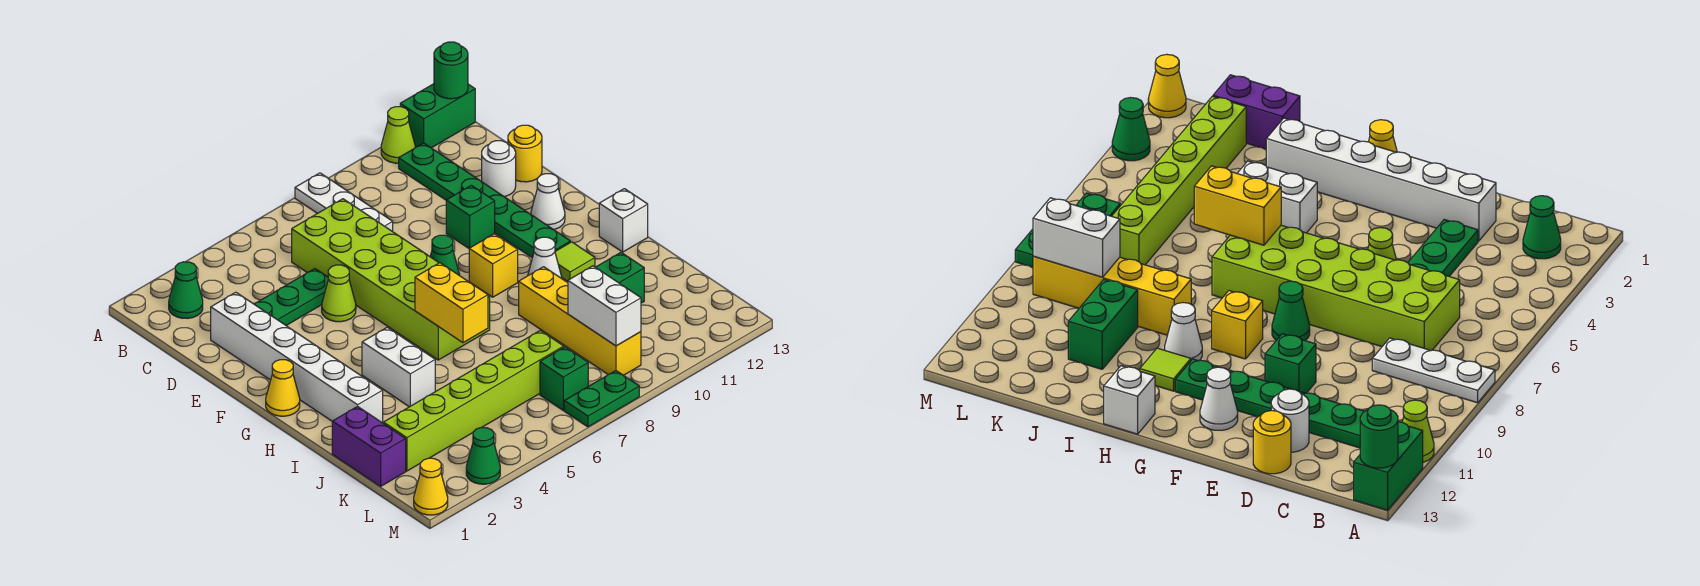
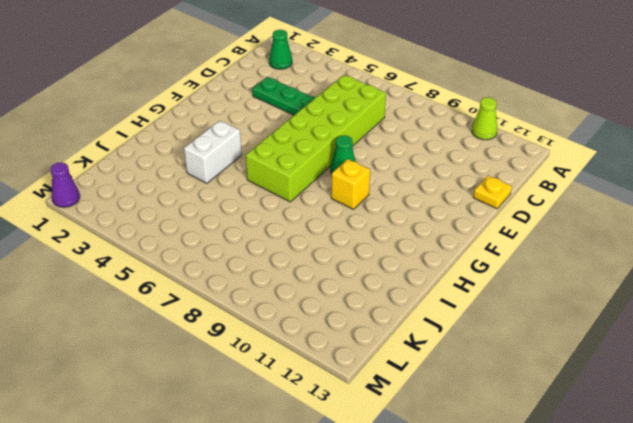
yellow plate D13 level 1 -> yellow round brick D13 level 1
purple cone M1 level 1 -> yellow cone M1 level 1
none -> white plate A8:C8 level 1
none -> green brick A12:A13 level 1
none -> green plate B11:G11 level 1
none -> white brick D2:I2 level 1

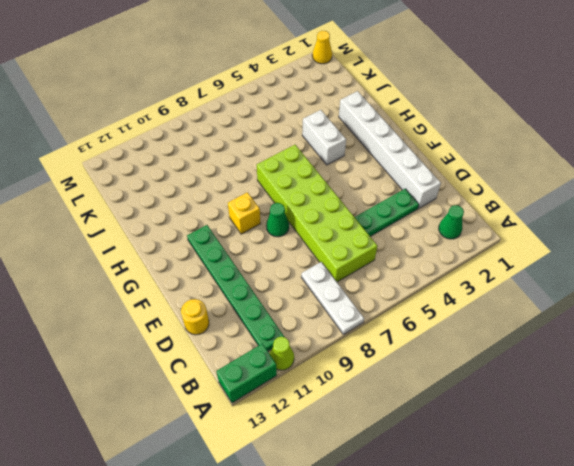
none -> white round brick D12 level 1
none -> lime cone E5 level 1
none -> green brick E10 level 1
none -> white cone F12 level 1

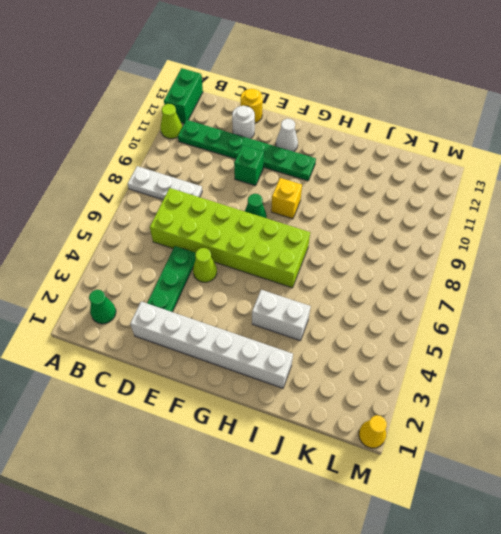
none -> yellow cone G1 level 1
none -> white cone H10 level 1
none -> lime tile H11 level 1
none -> white brick H13 level 1

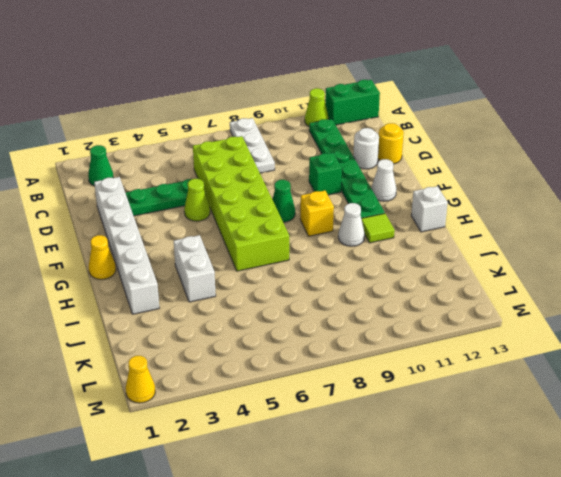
none -> yellow brick I9:L9 level 1
none -> purple brick J1:K1 level 1
none -> green brick J10:J11 level 1
none -> lime brick K2:K7 level 1

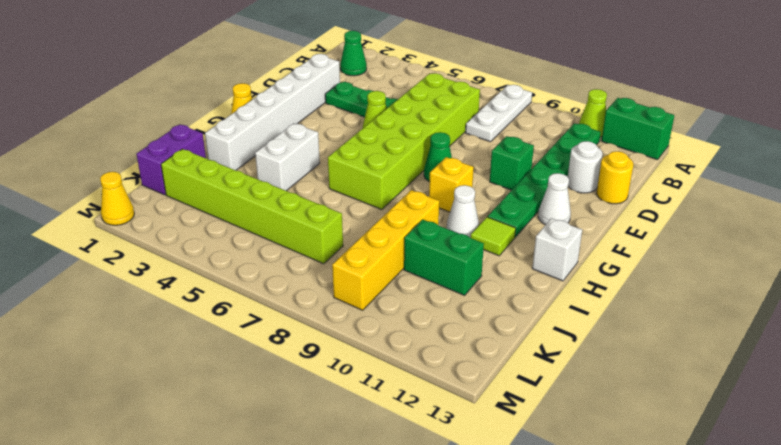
none -> green brick L7 level 1
none -> green cone M3 level 1
none -> green plate M7:M8 level 1
none -> green round brick A13 level 2

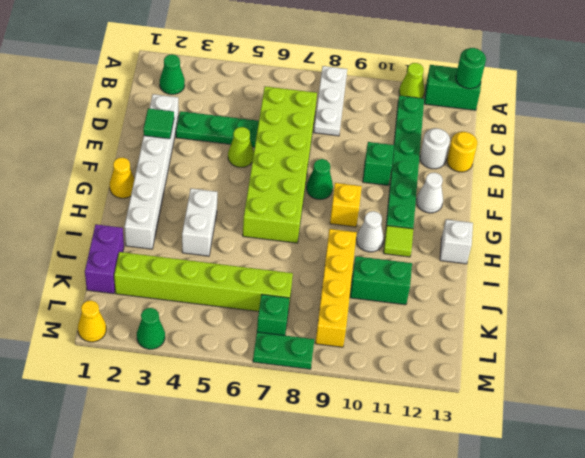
green tile E2 level 2 -> none
none -> yellow brick H6:I6 level 2
none -> white brick K9:L9 level 2

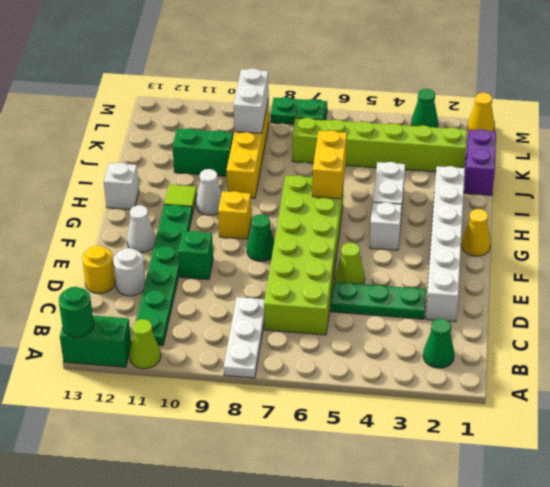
white brick G4 level 1 -> none

